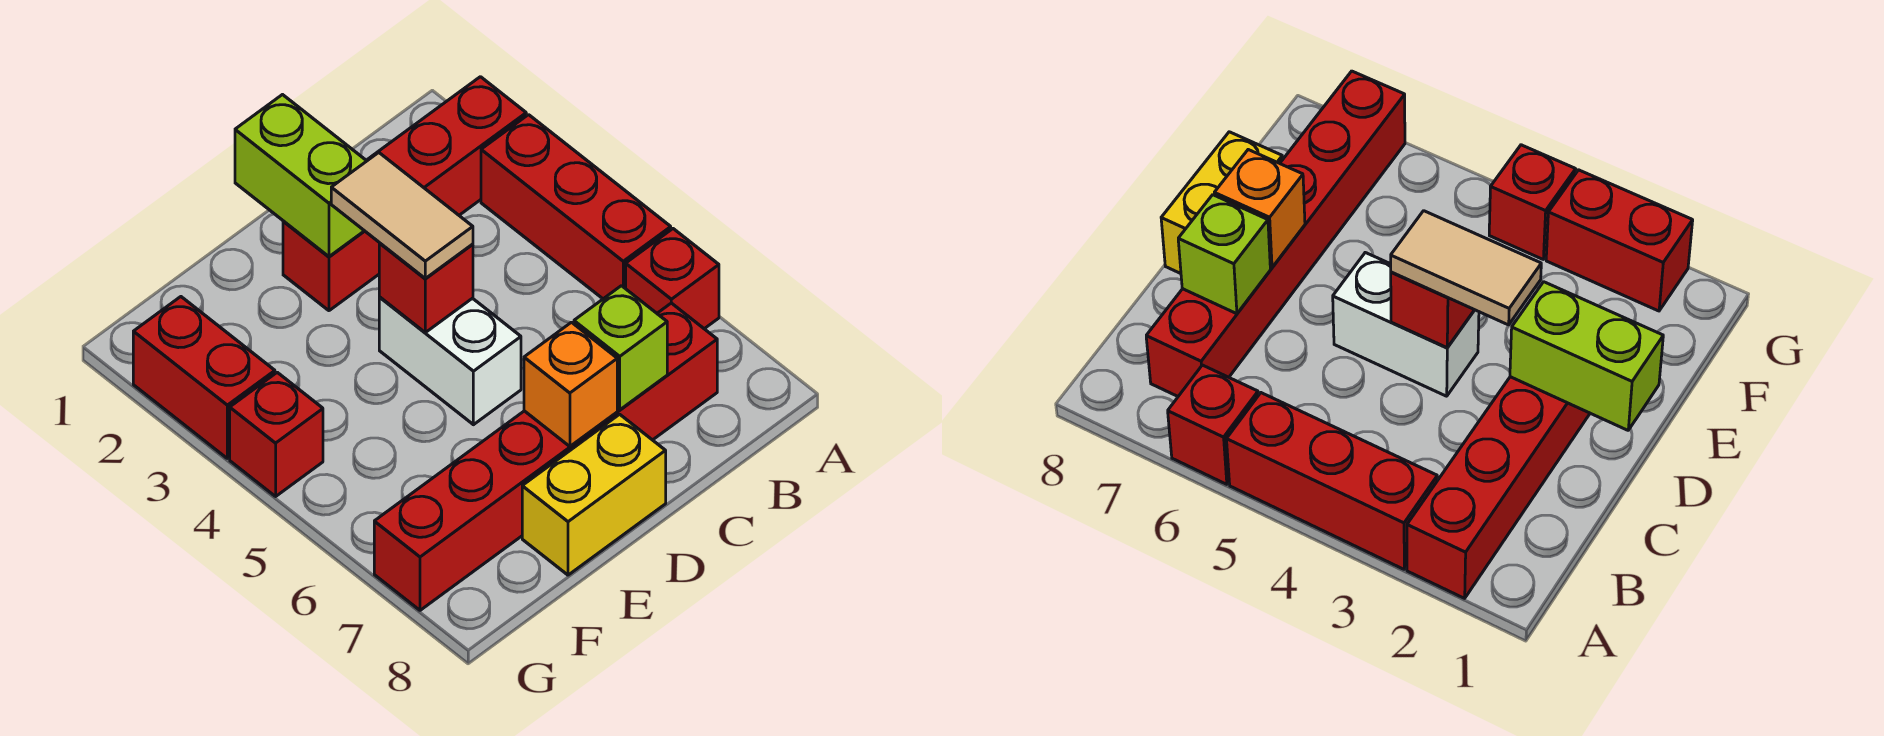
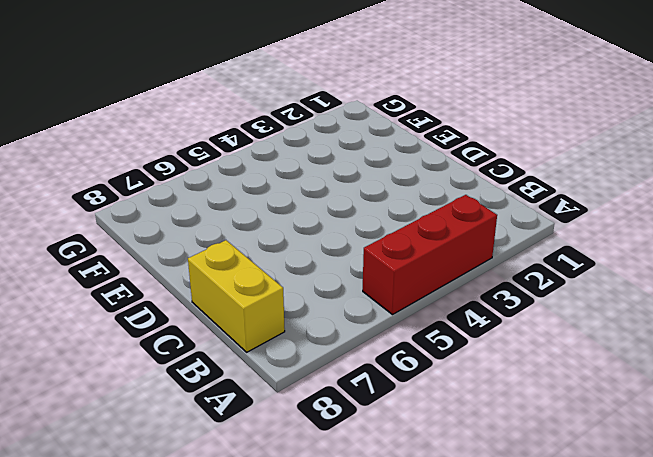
yellow brick B8:C8 level 1 -> yellow brick D8:E8 level 1
none -> red brick A2:D2 level 1
none -> red brick A6 level 1
none -> red brick B7:G7 level 1

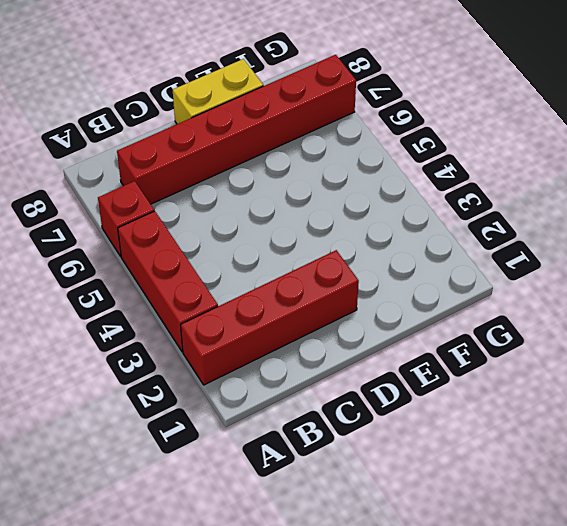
none -> white brick D4:D5 level 1
none -> red brick G2:G3 level 1
none -> red brick G4 level 1

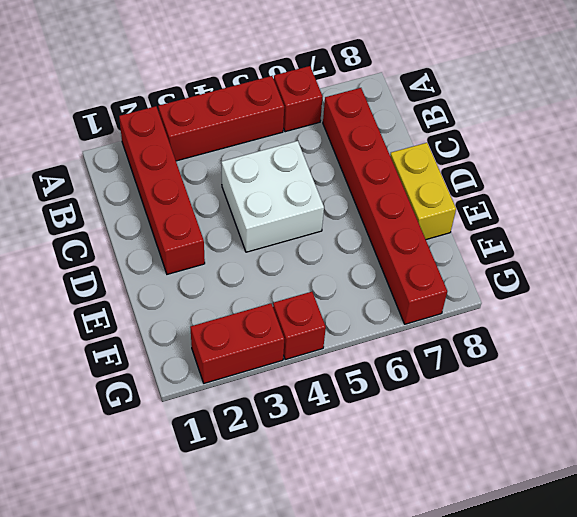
white brick C4:D5 level 1 -> white brick D4:D5 level 1
none -> lime brick C7 level 2
none -> lime brick D1:D2 level 2
none -> red brick D4 level 2

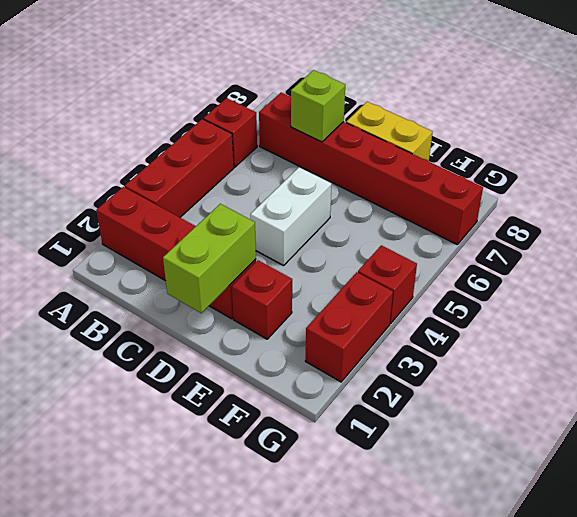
red brick E2 level 1 -> red brick D4 level 2
none -> orange brick D7 level 2
none -> tan tile D3:D4 level 3

